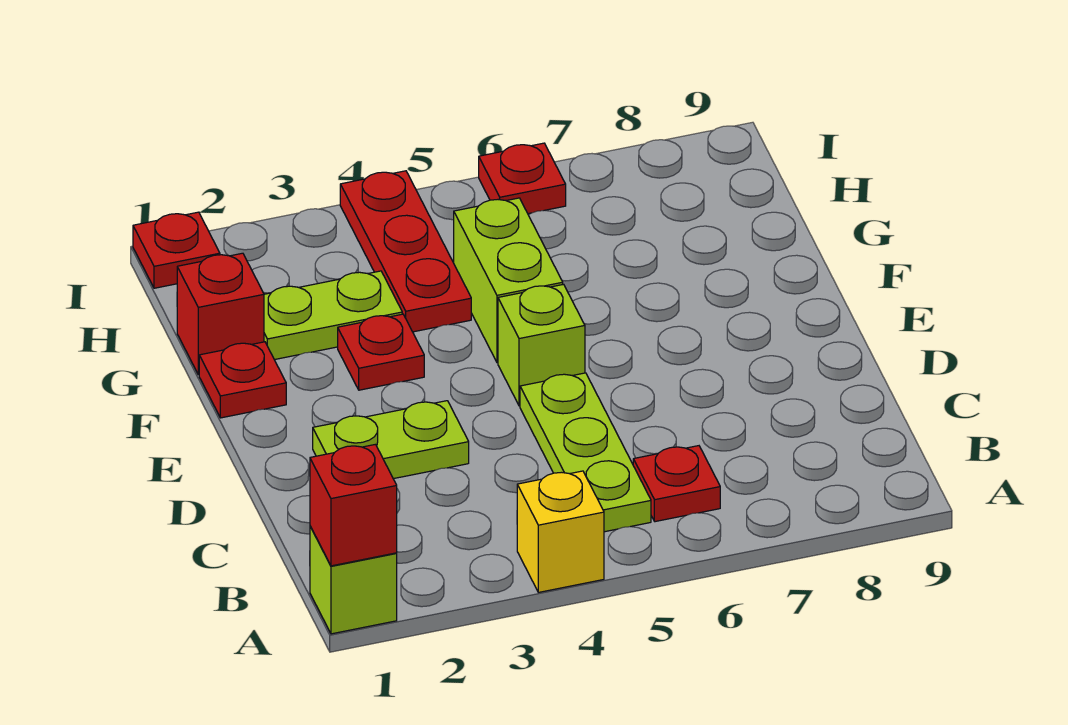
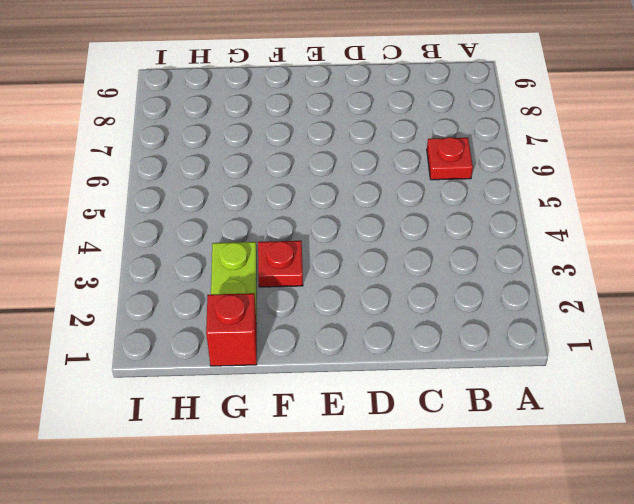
none -> lime brick A1 level 1
none -> yellow brick A4 level 1
none -> lime plate B5:D5 level 1

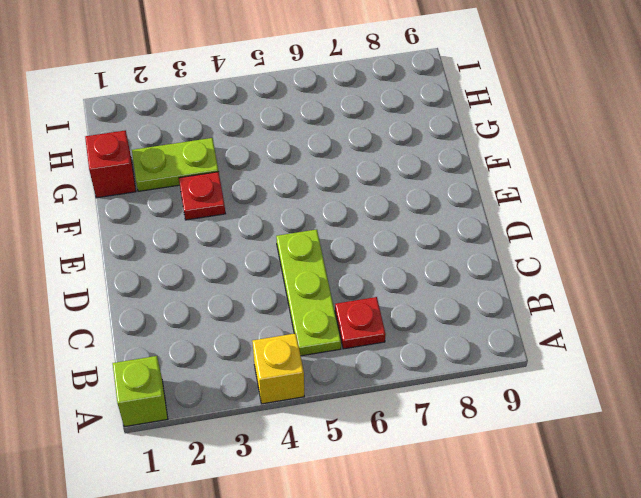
none -> lime plate D2:D3 level 1
none -> lime brick E5 level 1
none -> red plate F1 level 1

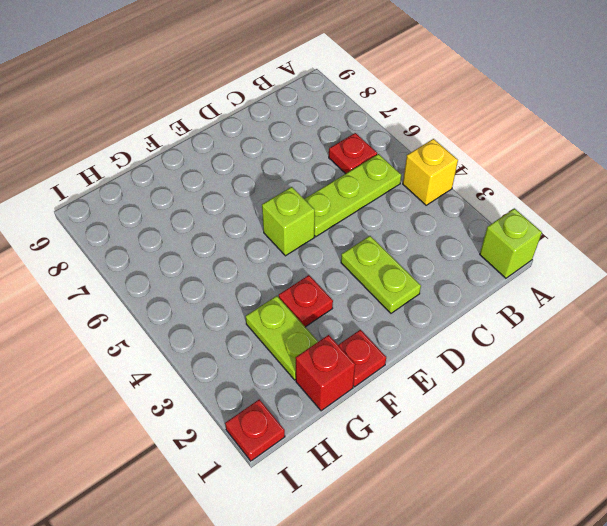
none -> lime brick F5:G5 level 1
none -> red plate G4:I4 level 1
none -> red plate I6 level 1

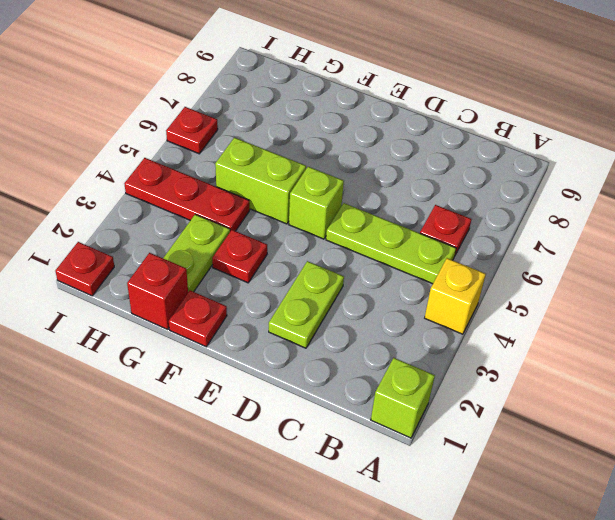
none -> red brick A1 level 2

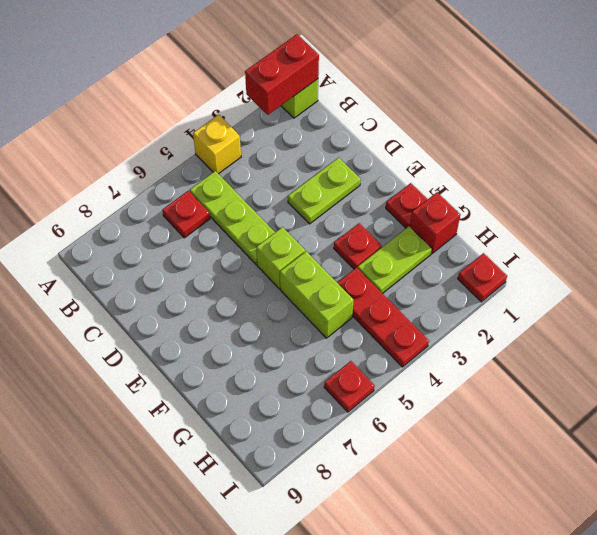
red brick A1:A2 level 2 -> red brick A1 level 2

